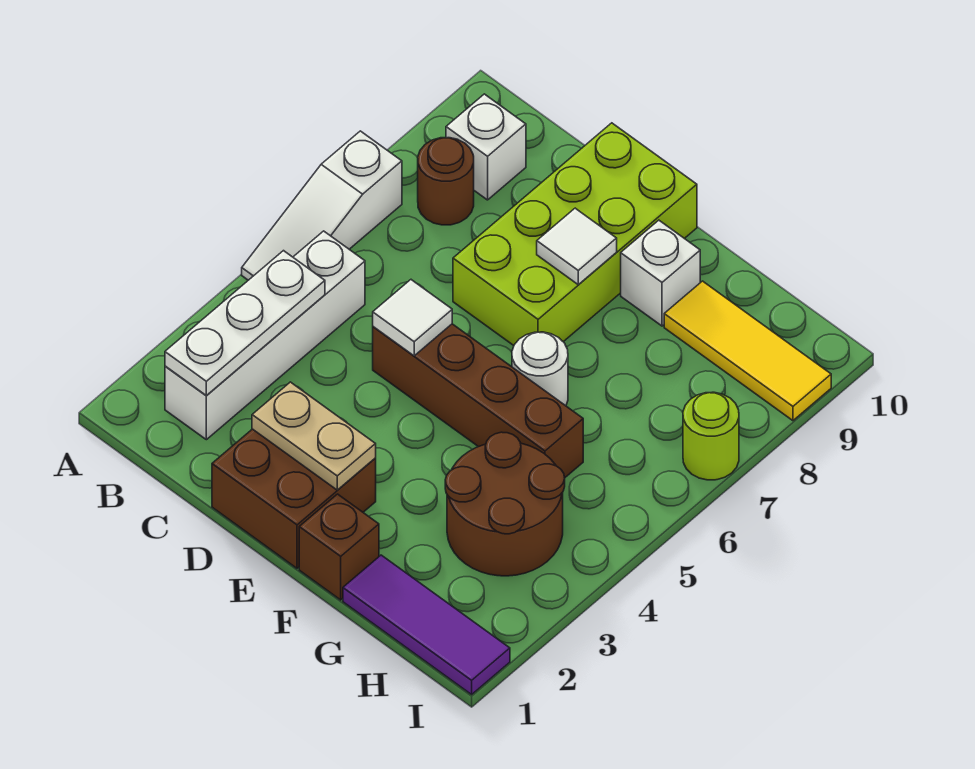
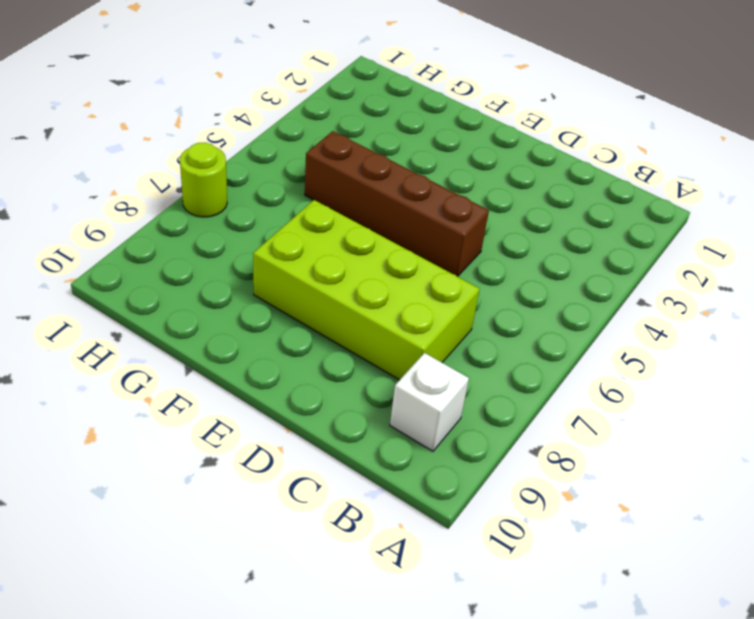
lime brick C7:F8 level 1 -> lime brick D7:E10 level 1
none -> white slope A5:A7 level 1 top 7
none -> white brick B2:B5 level 1
none -> brown round brick B8 level 1

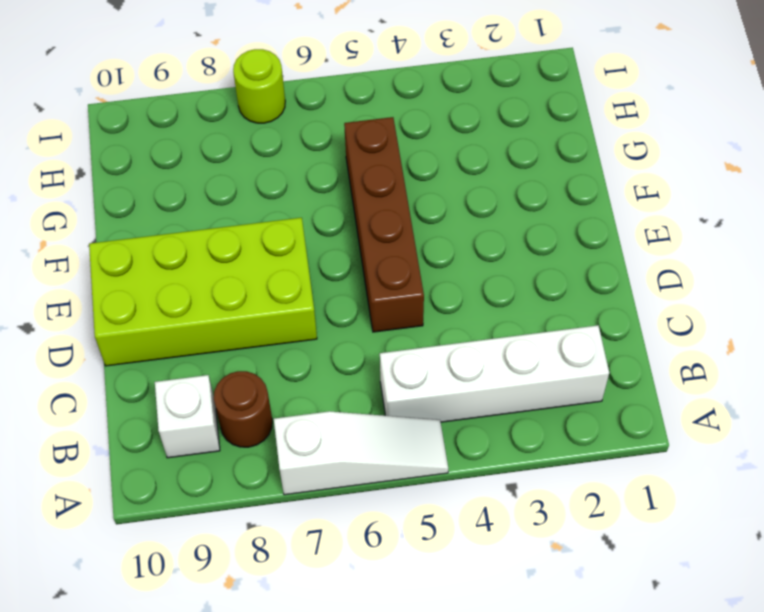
none -> brown brick D1:E2 level 1
none -> brown brick F1 level 1
none -> white round brick F6 level 1

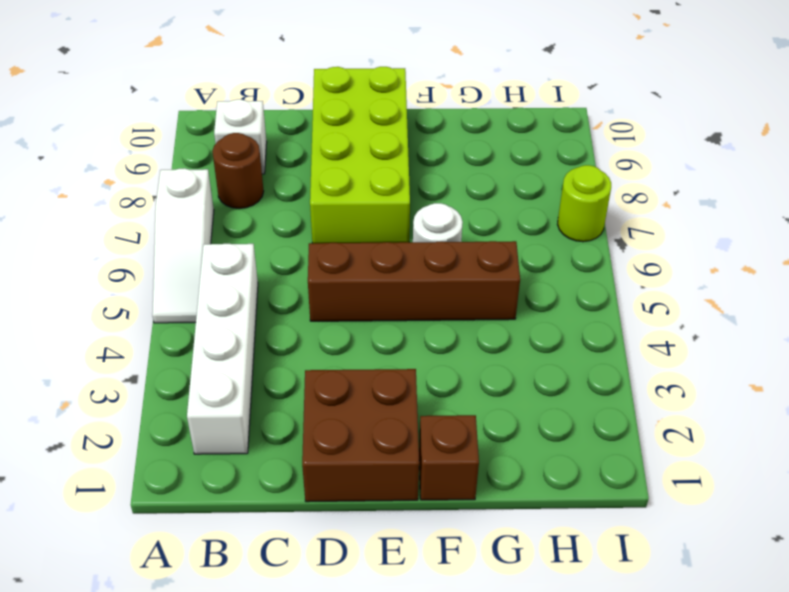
none -> white brick F9 level 1
none -> purple tile G1:I1 level 1
none -> brown round brick G3:H4 level 1

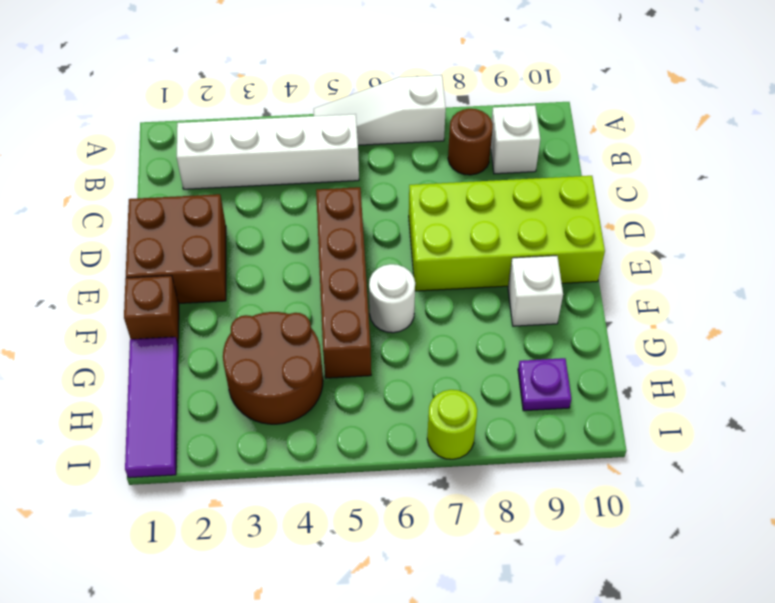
purple plate H9 level 1 -> yellow tile G9:I9 level 1
none -> white plate B2:B4 level 2
none -> tan plate D2:E2 level 2
none -> white tile D5 level 2

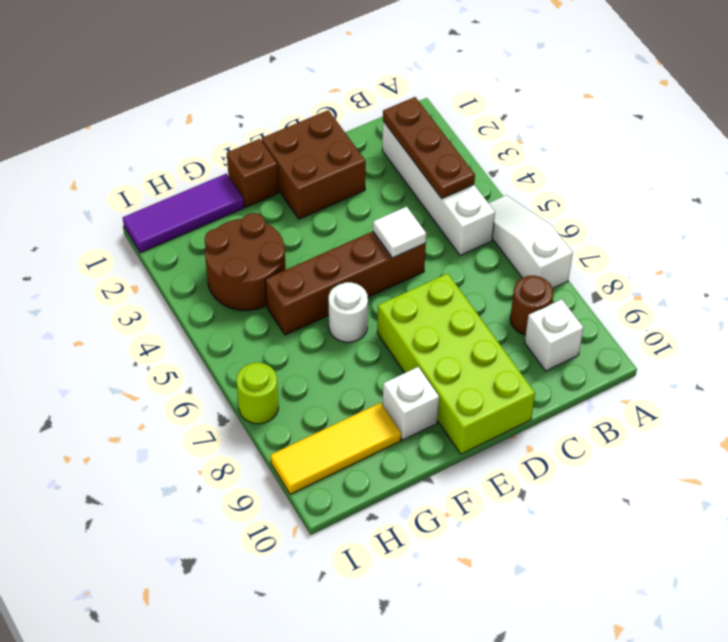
brown plate B2:B4 level 2 -> white plate B2:B4 level 2
none -> tan plate D2:E2 level 2
none -> white tile E8 level 2

